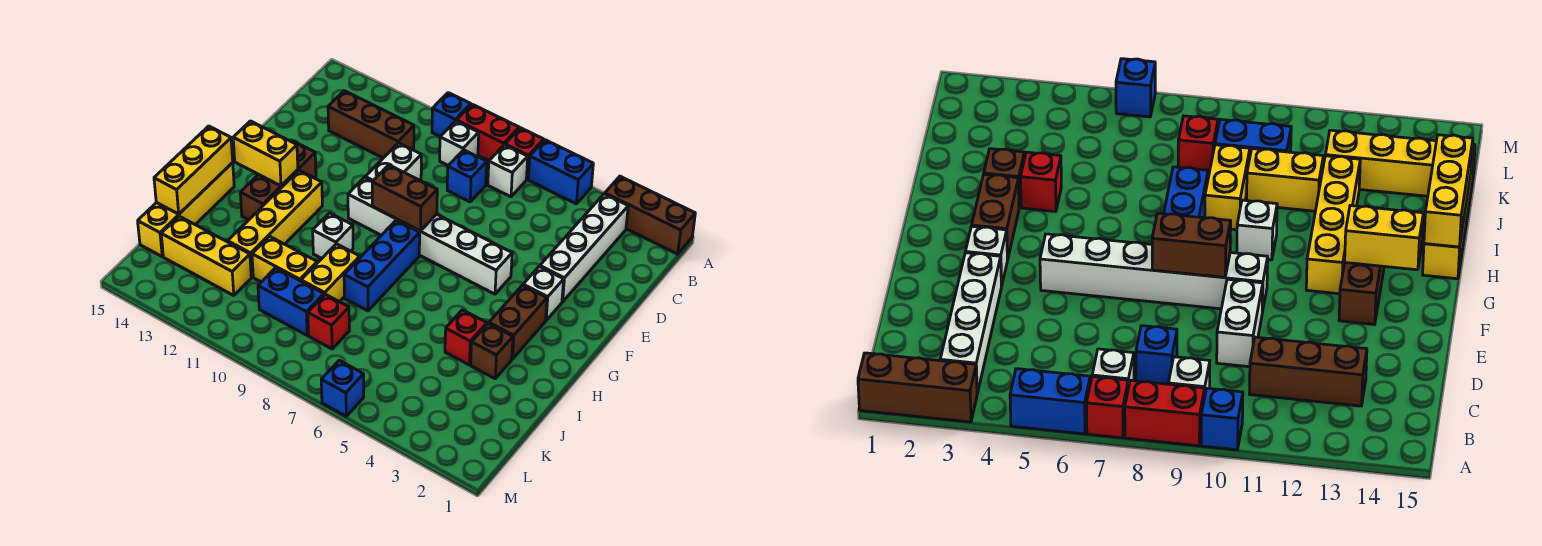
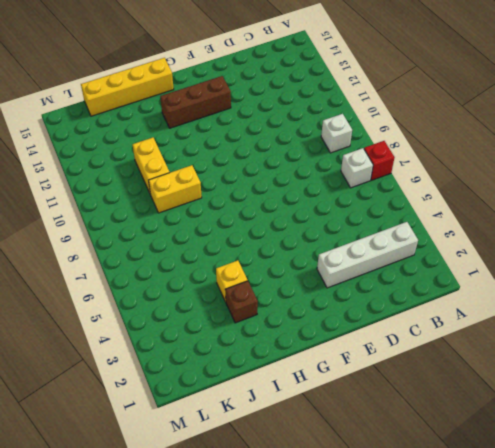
yellow brick I4 level 1 -> red brick I4 level 1
none -> brown brick A1:A3 level 1
none -> blue brick A5:A6 level 1
none -> red brick A8:A9 level 1
none -> blue brick A10 level 1

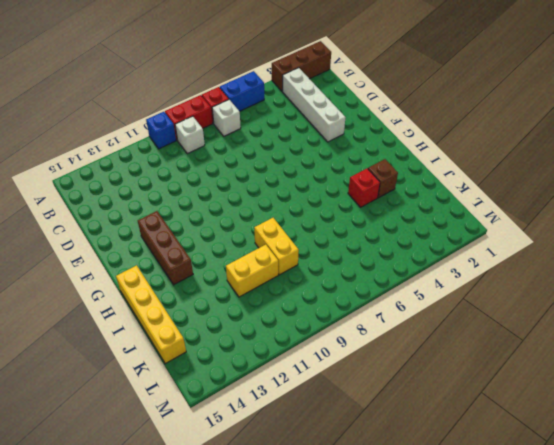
none -> blue brick C8 level 1
none -> brown brick C11:C13 level 1
none -> white brick D10:E10 level 1
none -> white brick F3 level 1

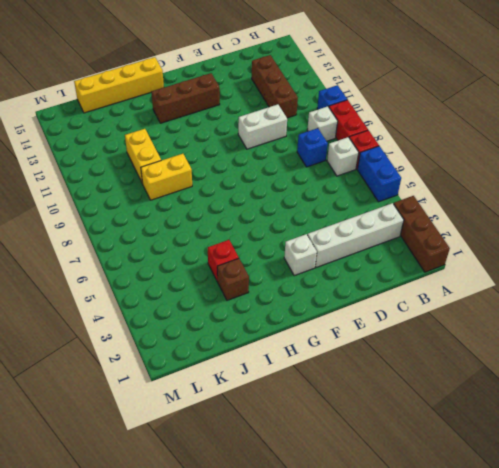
none -> white brick F5:F10 level 1
none -> brown brick G3:H3 level 1
none -> blue brick G8:I8 level 1
none -> yellow brick G12:J12 level 1

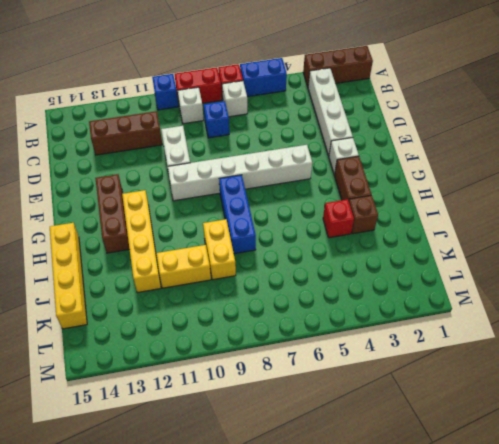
none -> white brick H10 level 1
none -> red brick K8 level 1
none -> blue brick K9:K10 level 1
none -> yellow brick K12:K14 level 1

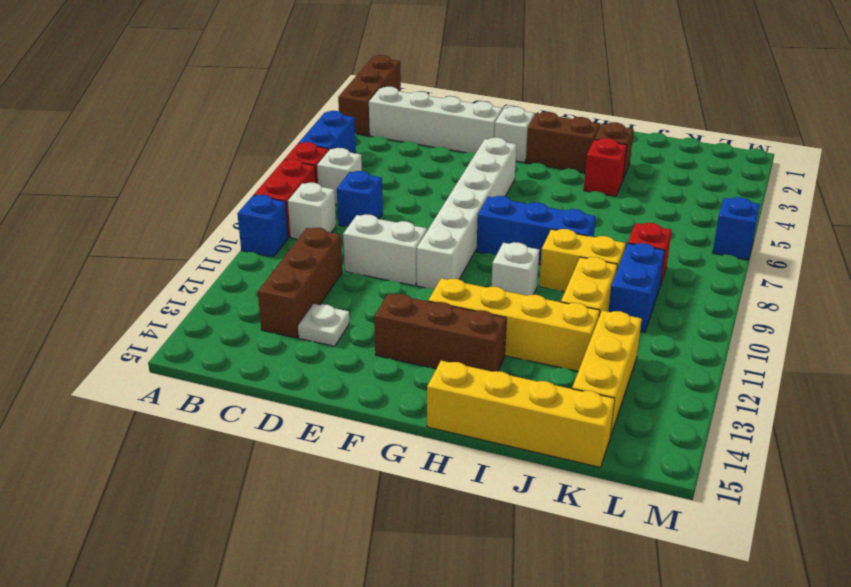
white plate D13 level 1 -> none
none -> brown brick F8:F9 level 2
none -> yellow brick G13:G14 level 2
none -> yellow brick H15:J15 level 2

